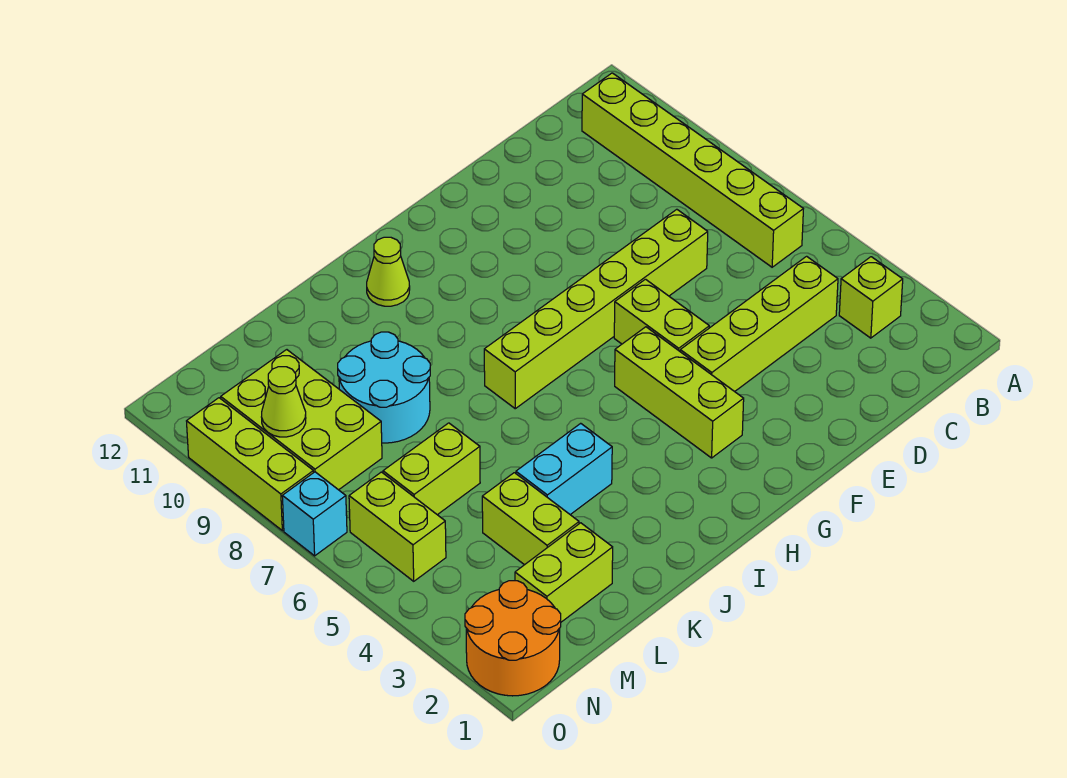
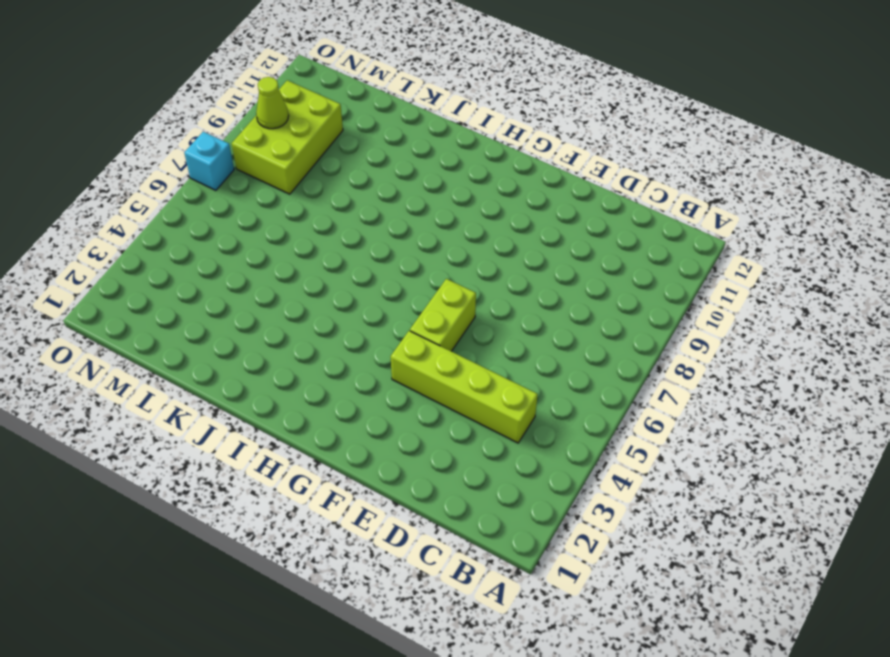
none -> lime brick B3 level 1
none -> lime brick B6:B11 level 1
none -> lime brick D7:I7 level 1

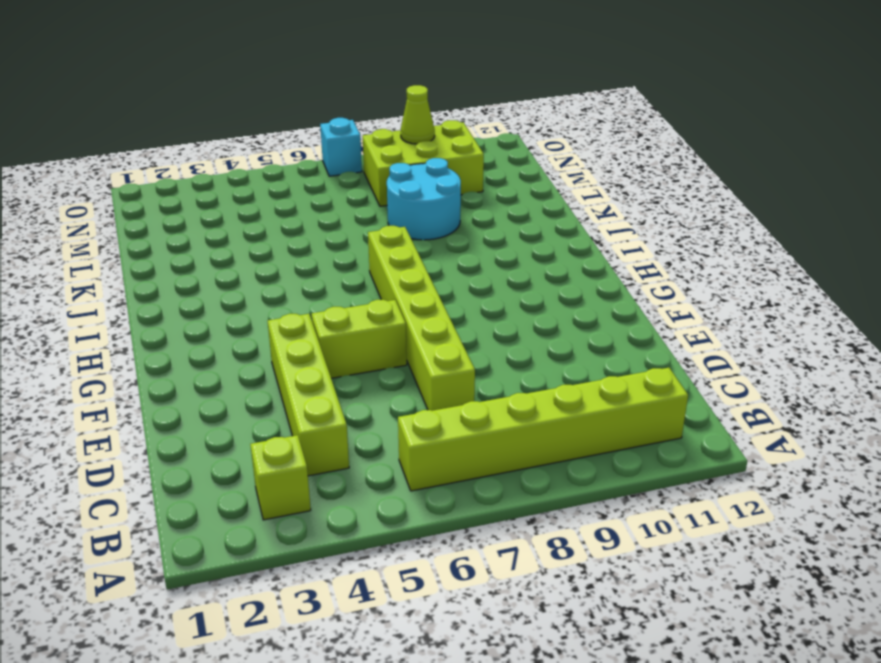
none -> lime brick G3:G5 level 1
none -> lime cone I11 level 1
none -> cyan brick J4:K4 level 1

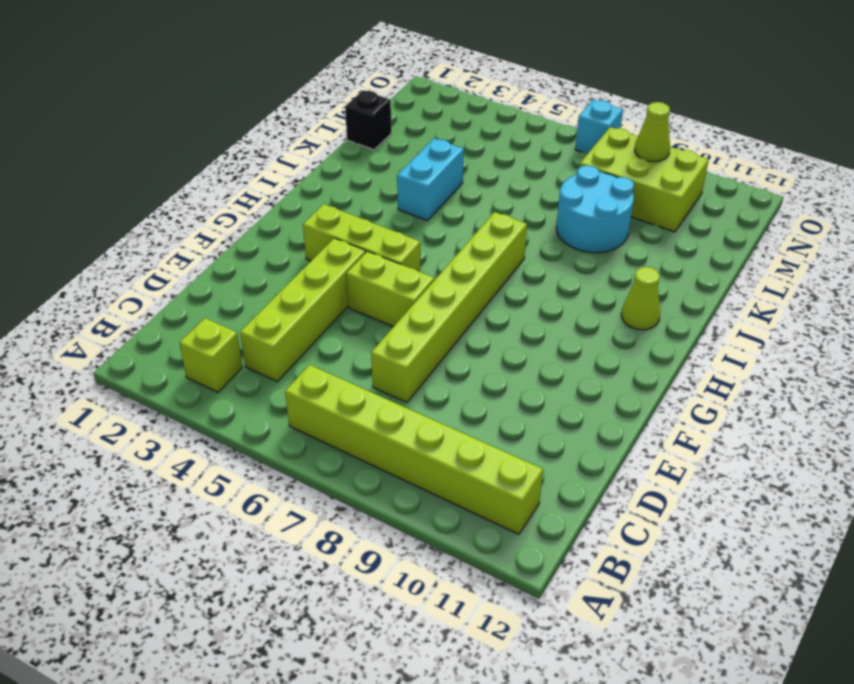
black brick L1 level 1 -> none
none -> lime brick L2:M2 level 1
none -> lime brick L3:L4 level 1
none -> lime brick L6:M6 level 1

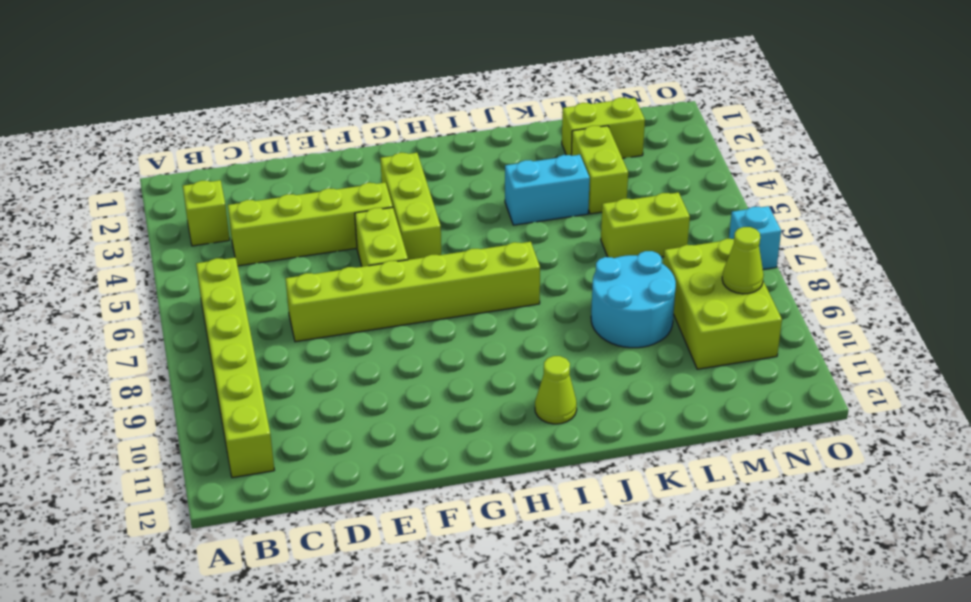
none -> orange round brick N1:O2 level 1
none -> lime brick N5:N6 level 1
none -> lime brick O8:O10 level 1

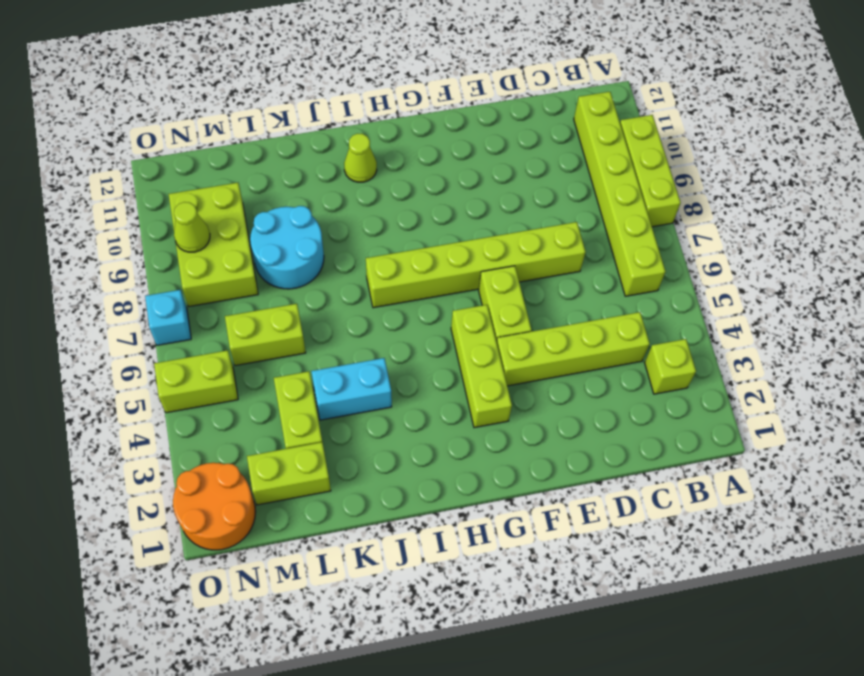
lime brick A8:A10 level 1 -> lime brick O8:O10 level 1
lime brick N5:O5 level 1 -> lime brick N5:N6 level 1

